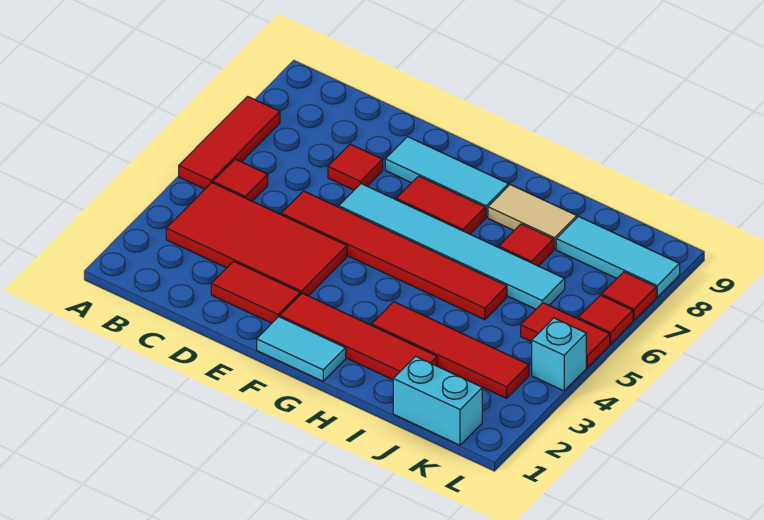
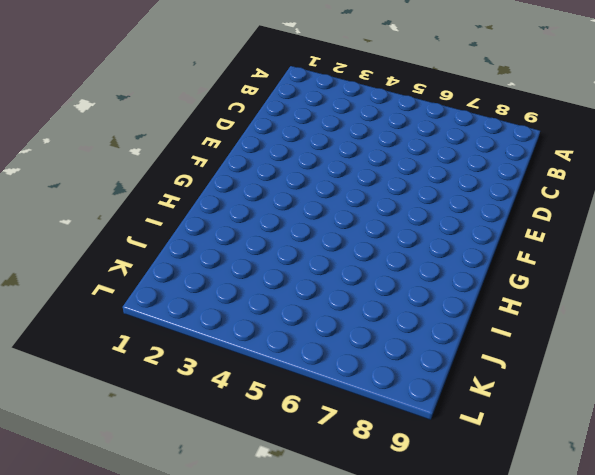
none -> red tile A5:A7 level 1
none -> red tile B3:E4 level 1
none -> red tile B5 level 1

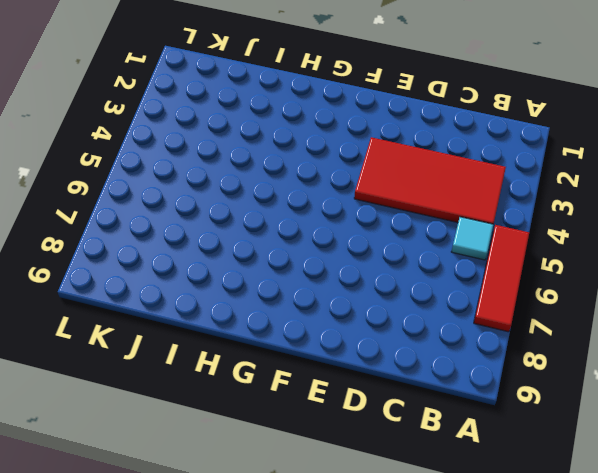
cyan tile B5 level 1 -> red tile B5 level 1
none -> red tile D2:E2 level 1
none -> red tile D5:I5 level 1
none -> red tile D7 level 1

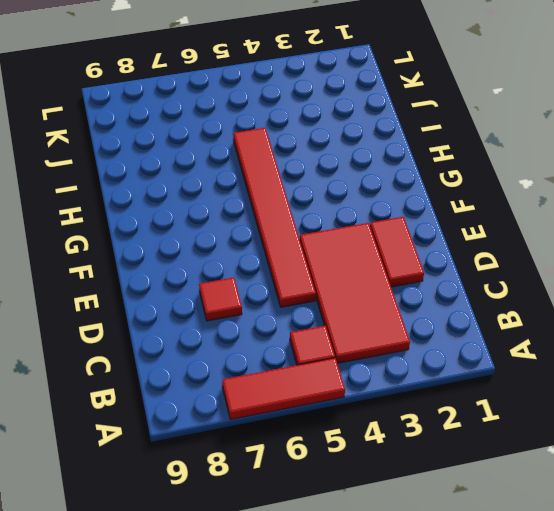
none -> cyan tile E6:J6 level 1
none -> cyan tile E8:G8 level 1
none -> cyan tile F1:G1 level 1

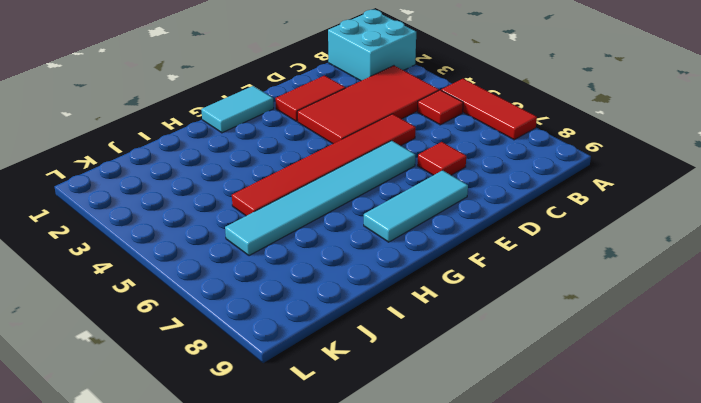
cyan brick A1:B2 level 1 -> none
none -> red tile F2:I2 level 1
none -> red tile F7:G7 level 1
none -> red tile H3:K3 level 1

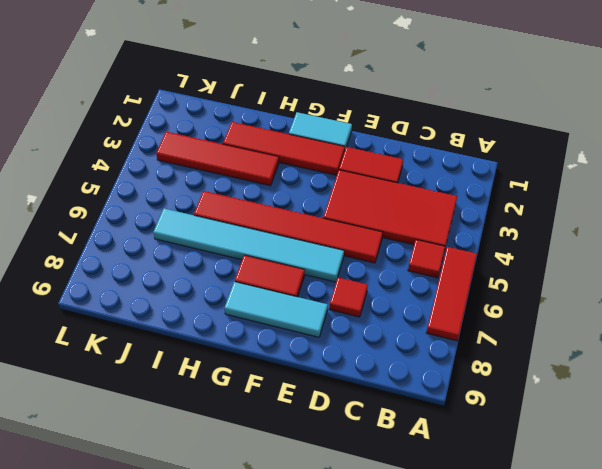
none -> tan tile H8:I8 level 1
none -> red tile I7 level 1
none -> cyan brick J1:K1 level 1

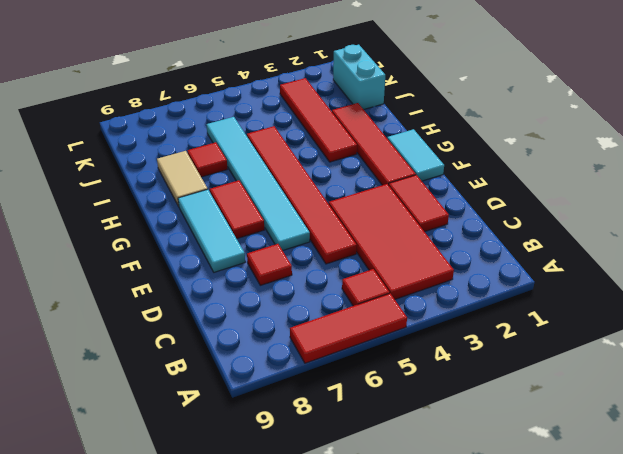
none -> cyan tile J8:L8 level 1
none -> red tile K5:L5 level 1
none -> cyan brick L4 level 1

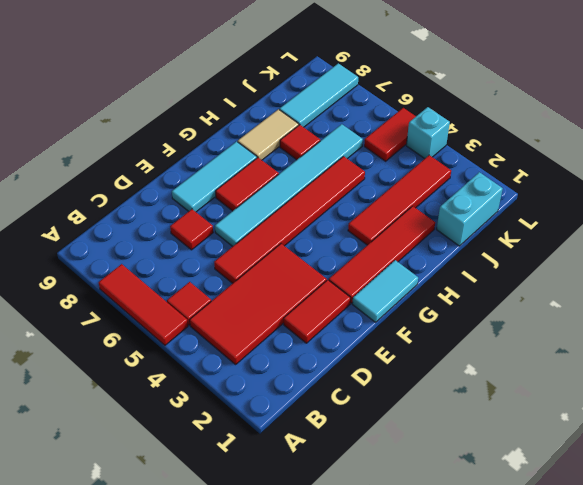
none -> red tile L6 level 1
none -> red tile L7 level 1

